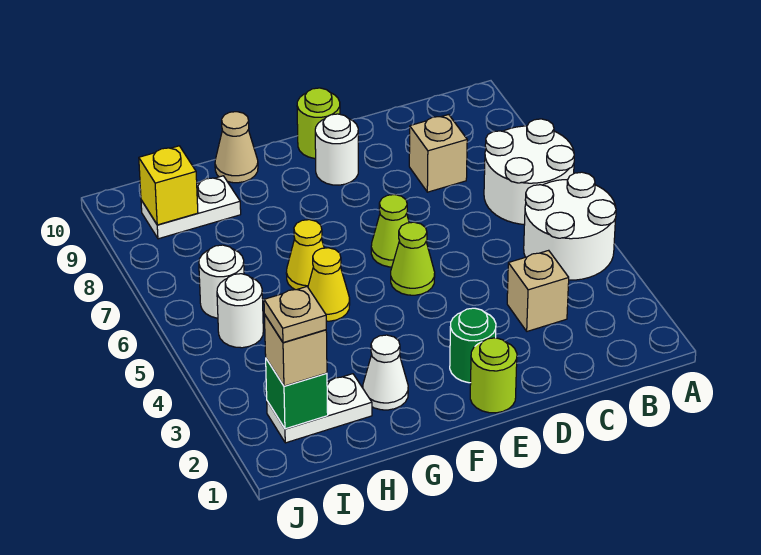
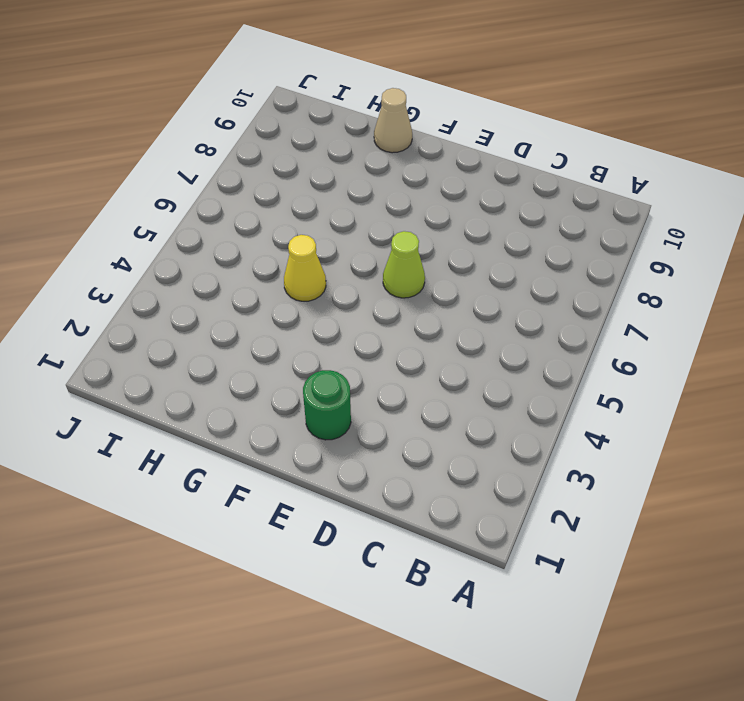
none -> white round brick A4:B5 level 1
none -> white round brick A6:B7 level 1
none -> tan brick C3 level 1

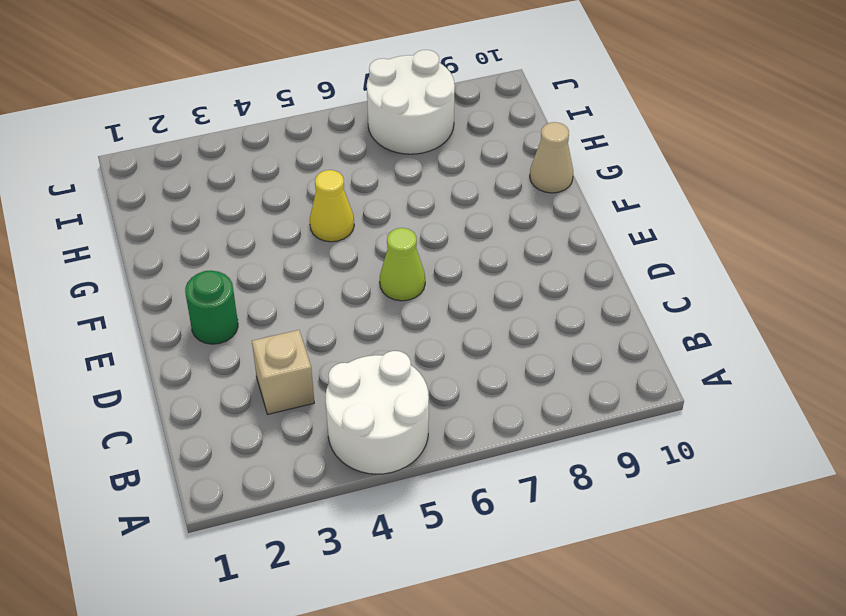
white round brick I7:J8 level 1 -> white round brick A6:B7 level 1
none -> tan brick C8 level 1
none -> lime round brick E1 level 1
none -> lime cone E5 level 1

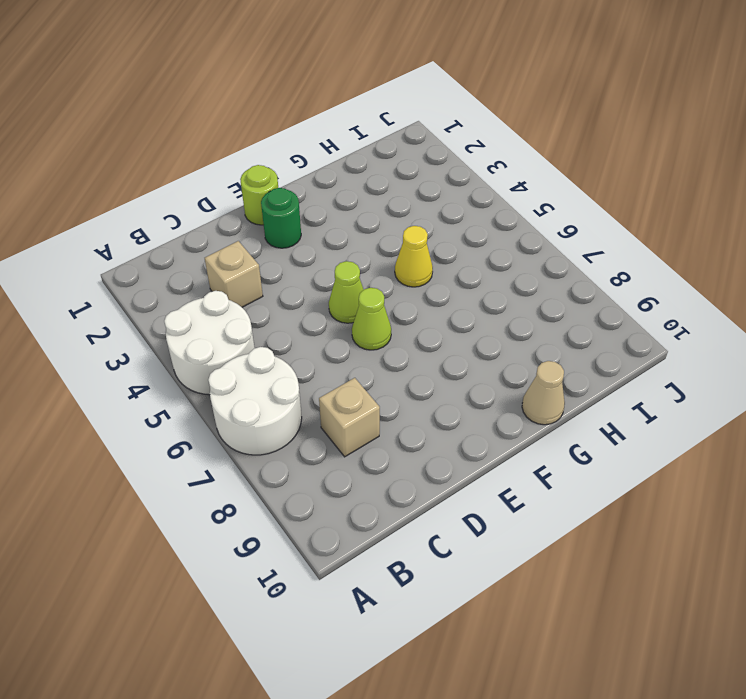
none -> white round brick E9 level 1
none -> lime round brick E10 level 1
none -> white cone G2 level 1

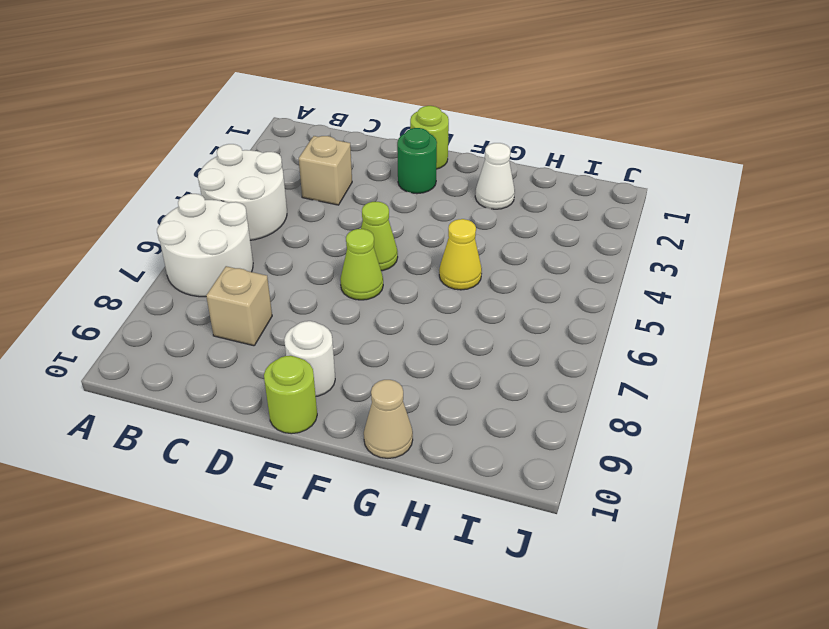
none -> yellow cone G6 level 1
none -> white plate H2:I2 level 1
none -> white plate H9:I9 level 1

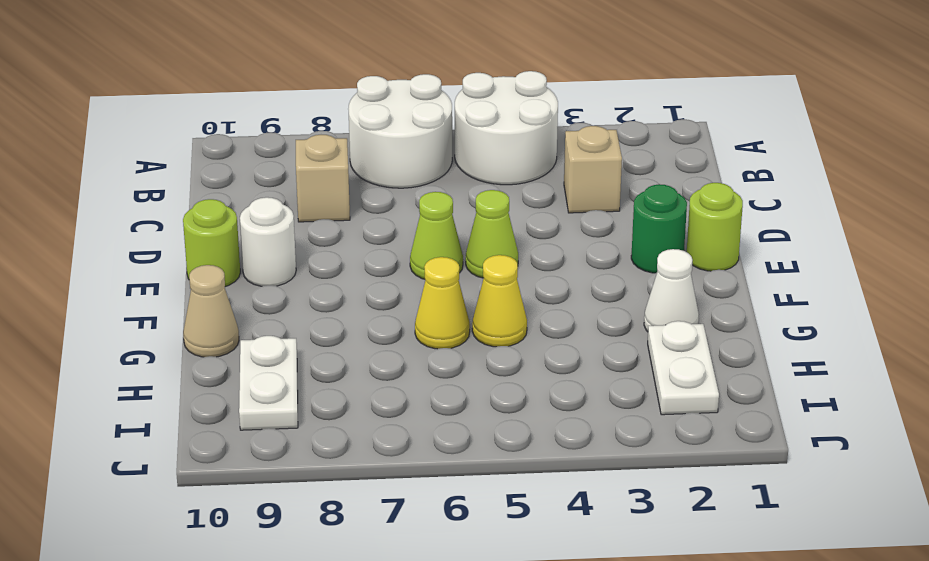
none -> white round brick I5 level 1
none -> white round brick I6 level 1
none -> green brick I2 level 2

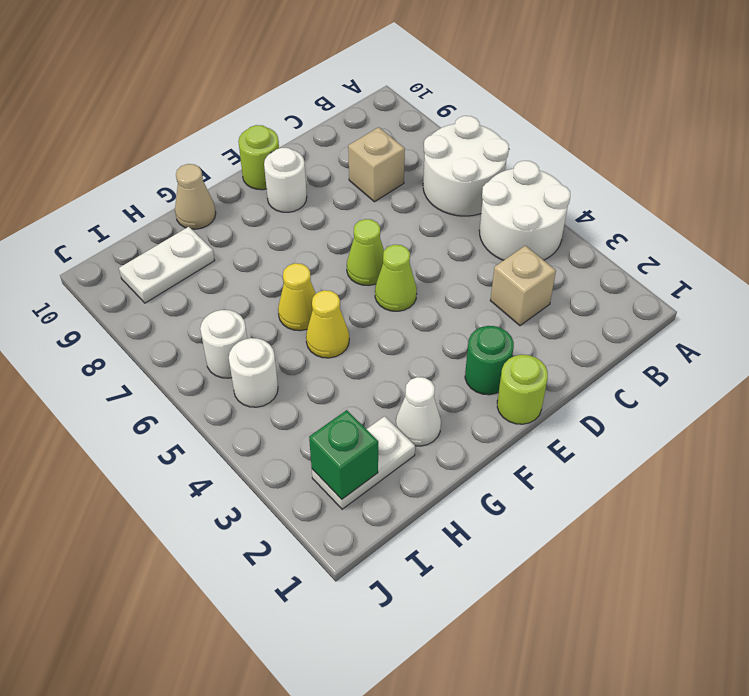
none -> yellow brick I9 level 2
none -> tan brick I2 level 3
none -> tan plate I2 level 4

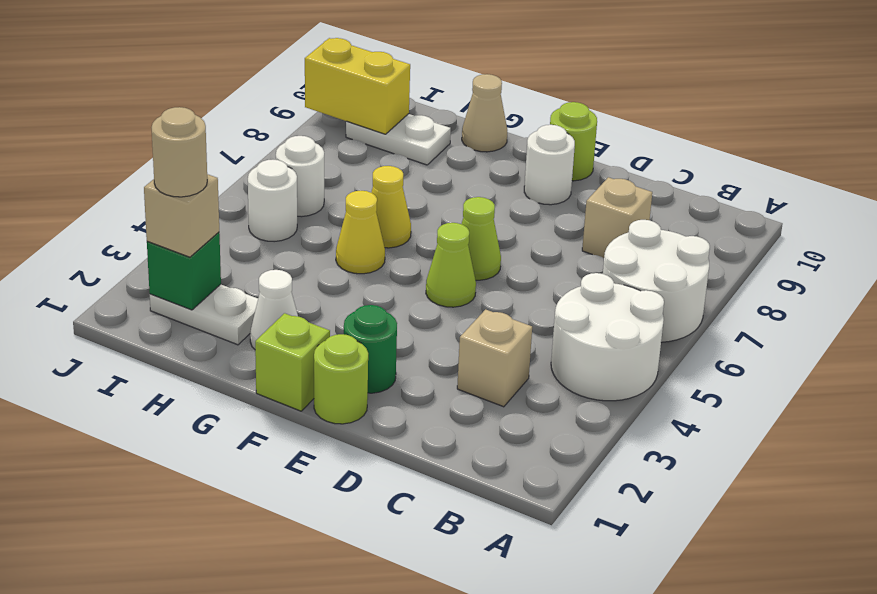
lime brick F1 level 1 -> none
tan round brick I2 level 4 -> tan plate I2 level 4
yellow brick I9:J9 level 2 -> yellow brick I9 level 2

